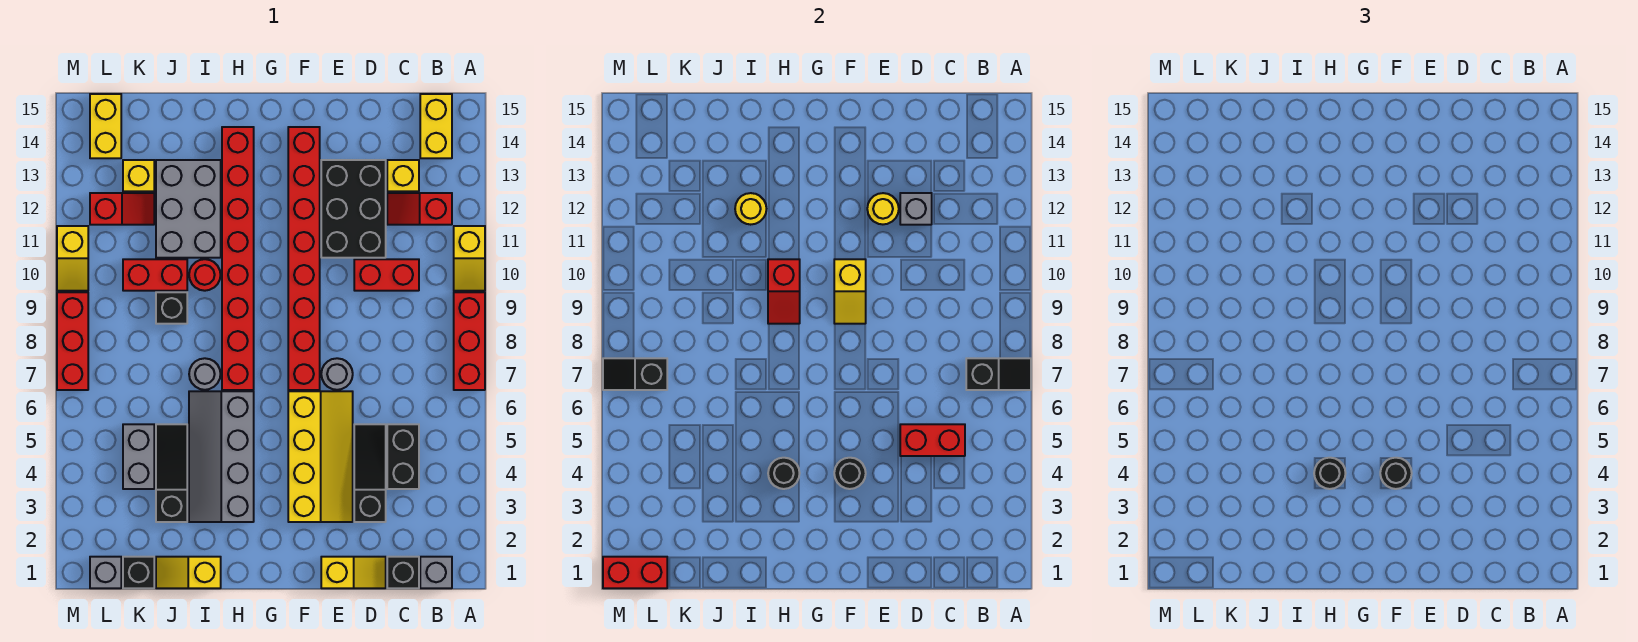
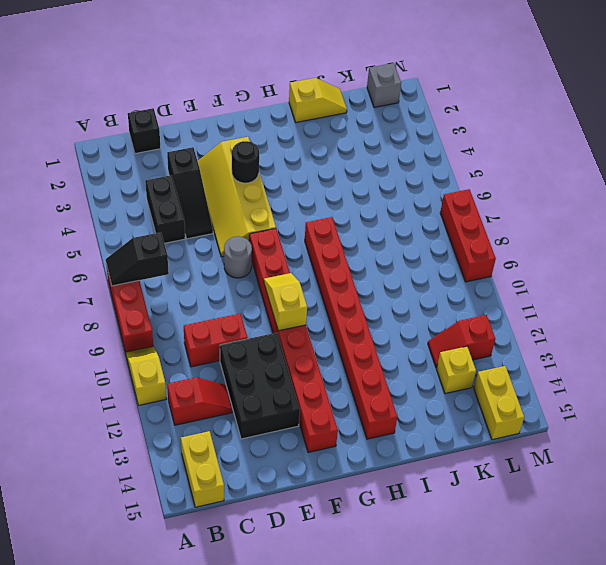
none -> grey brick B1 level 1
none -> yellow brick C13 level 1
none -> yellow slope D1:E1 level 1 top E
none -> grey slope H3:I6 level 1 top H

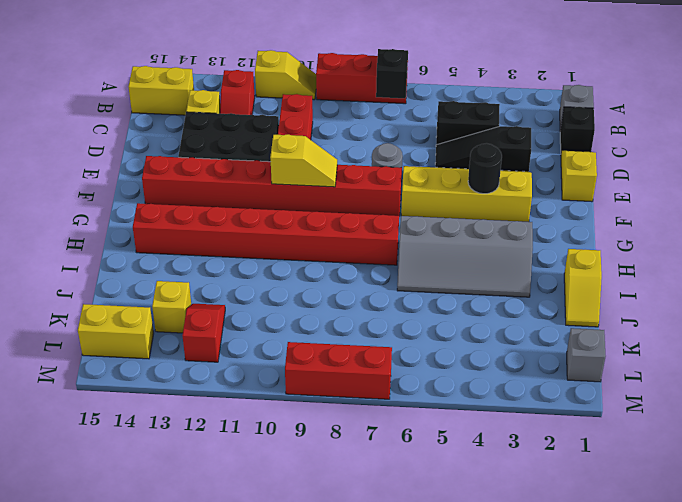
none -> grey round brick I7 level 1
none -> red round brick I10 level 1
none -> grey brick I11:J13 level 1
none -> black slope J3:J5 level 1 top 3

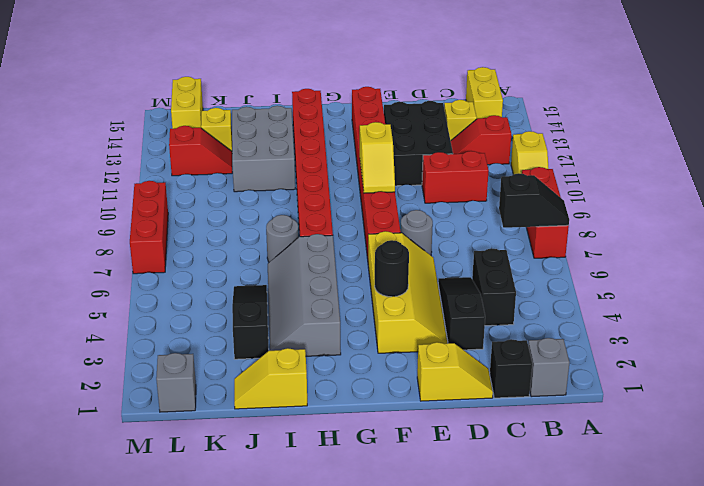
none -> red round brick I10 level 1
none -> black brick J9 level 1
none -> red brick J10:K10 level 1
none -> black brick K1 level 1

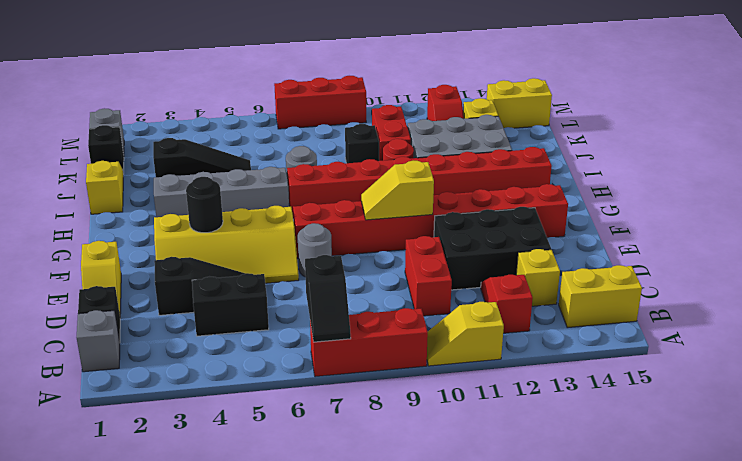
none -> grey brick K4:K5 level 1
none -> yellow slope M10:M11 level 1 top 11
none -> red brick C5:D5 level 2
none -> grey brick D12 level 2

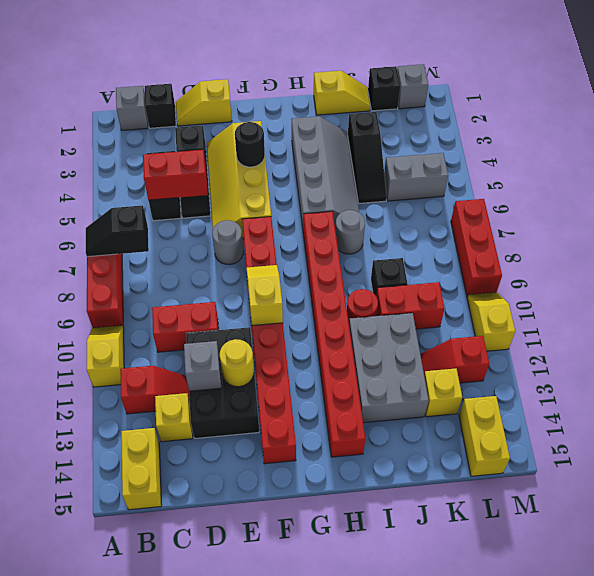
grey brick K5:L5 level 1 -> grey brick K4:K5 level 1
none -> black round brick H4 level 2
none -> red slope H9:H10 level 2 top 10
none -> yellow round brick I12 level 2
none -> red brick L1:M1 level 2

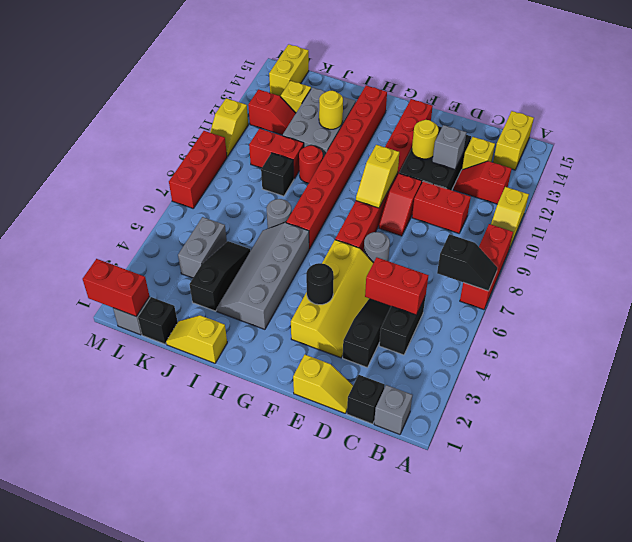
red slope E9:E10 level 1 top 10 -> red slope H9:H10 level 2 top 10
none -> black round brick H4 level 2
none -> black slope L7:M7 level 2 top L
none -> black round brick F4 level 3
none -> black round brick H4 level 3

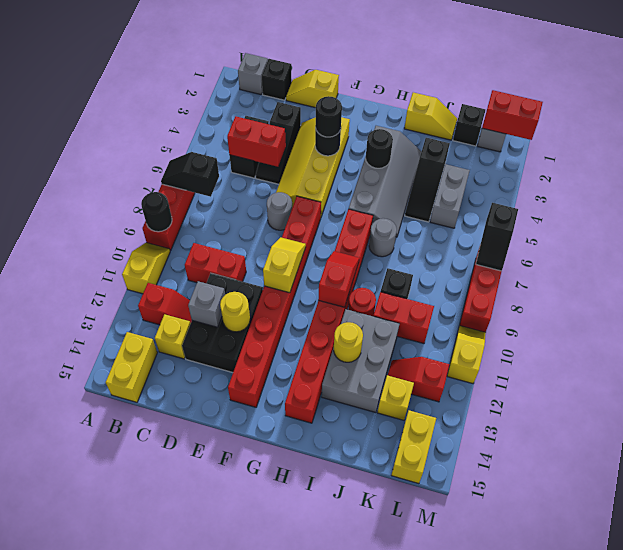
black round brick A9 level 2 -> black round brick H4 level 3
black slope M6:M7 level 2 top 6 -> black slope L7:M7 level 2 top L

